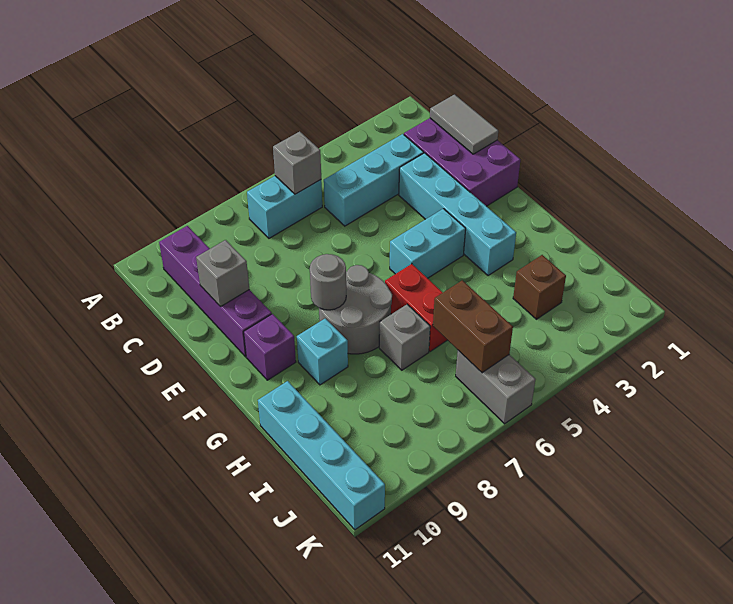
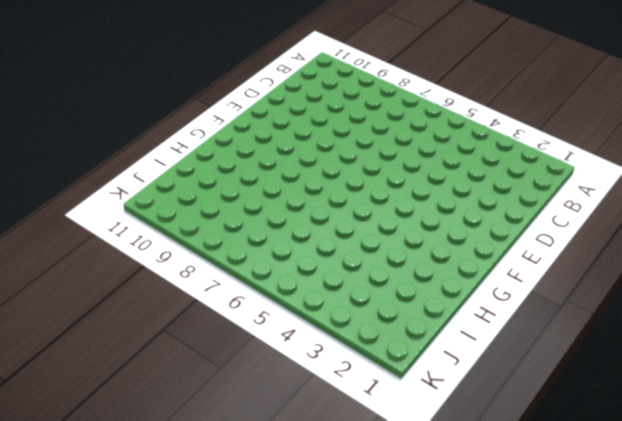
none -> cyan brick B6:B7 level 1
none -> purple brick B10:E10 level 1
none -> purple brick C1:E2 level 1

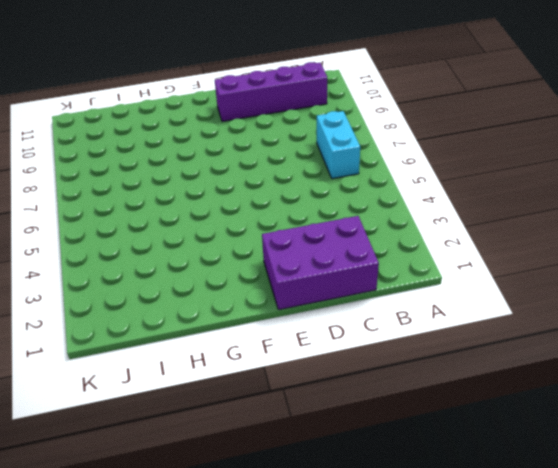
none -> cyan brick C3:C5 level 1
none -> cyan brick D3:G3 level 1
none -> cyan brick F4:F5 level 1

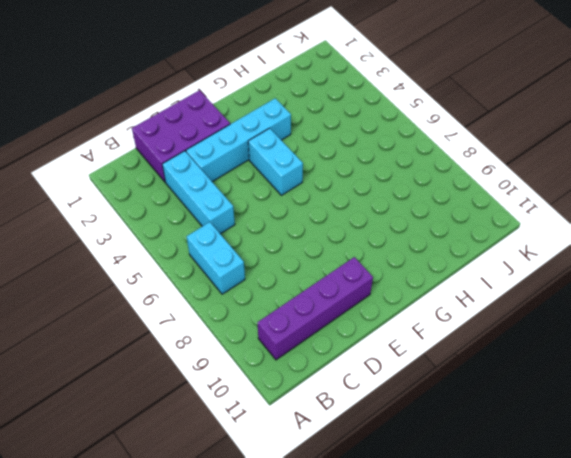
none -> grey round brick F7:G8 level 1
none -> purple brick F10 level 1
none -> red brick G6:H6 level 1

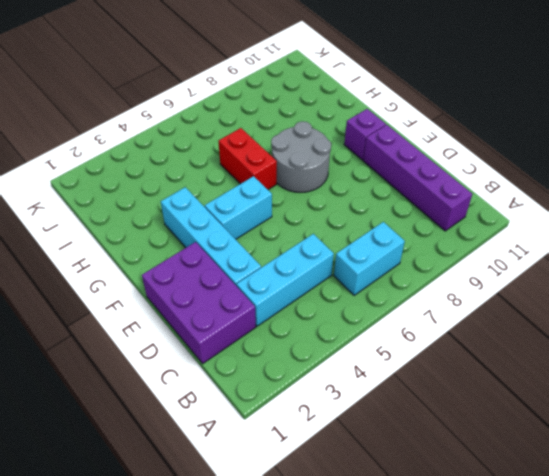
none -> cyan brick G9 level 1
none -> grey brick H7 level 1
none -> cyan brick H11:K11 level 1

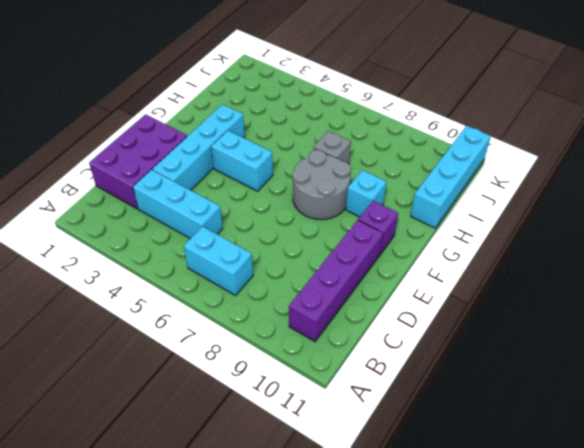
none -> red brick G6:H6 level 1
none -> brown brick I3 level 1
none -> grey brick J6:K6 level 1

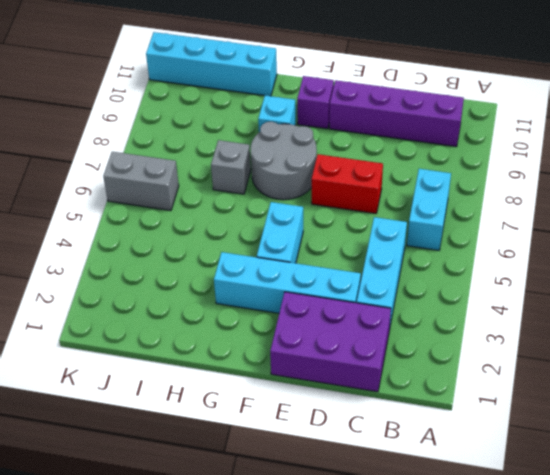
red brick D7:E7 level 1 -> red brick G6:H6 level 1
none -> brown brick I3 level 1
none -> grey brick B6 level 2
none -> grey tile C1:D1 level 2

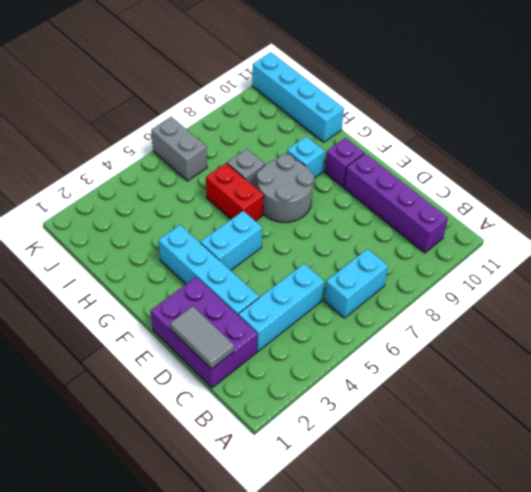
none -> brown brick I3 level 1
none -> grey brick B6 level 2
none -> grey brick D10 level 2

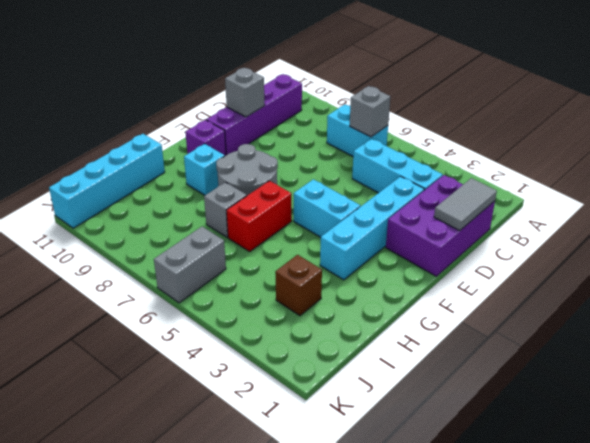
none -> grey round brick F8 level 2
none -> brown brick I6:J6 level 2

